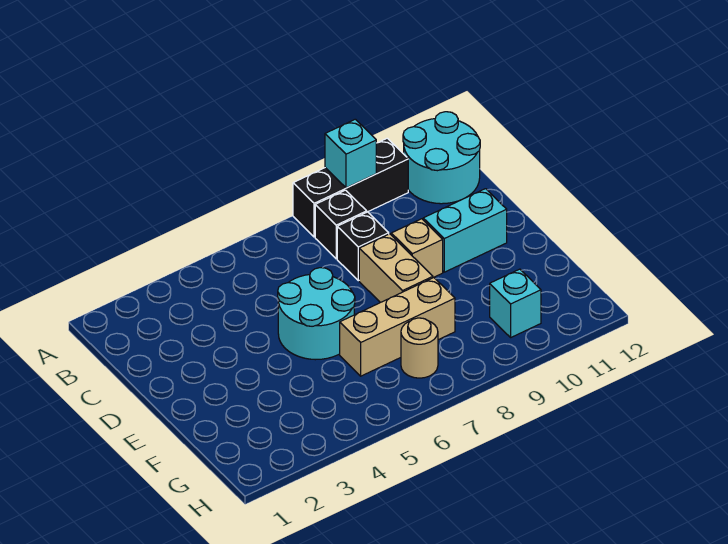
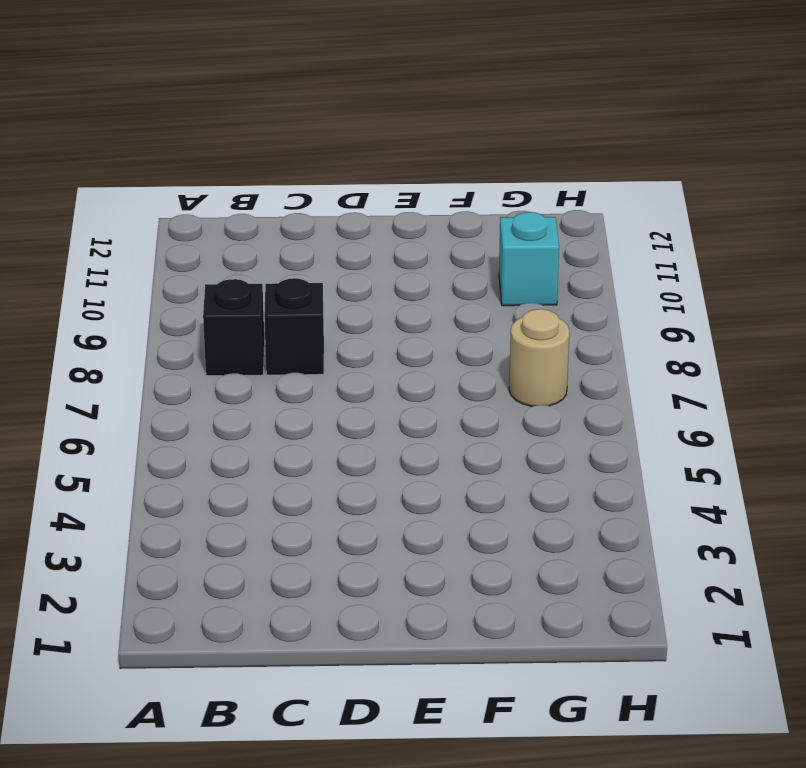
none -> black brick A8:A10 level 1
none -> cyan round brick A11:B12 level 1
none -> cyan round brick D5:E6 level 1

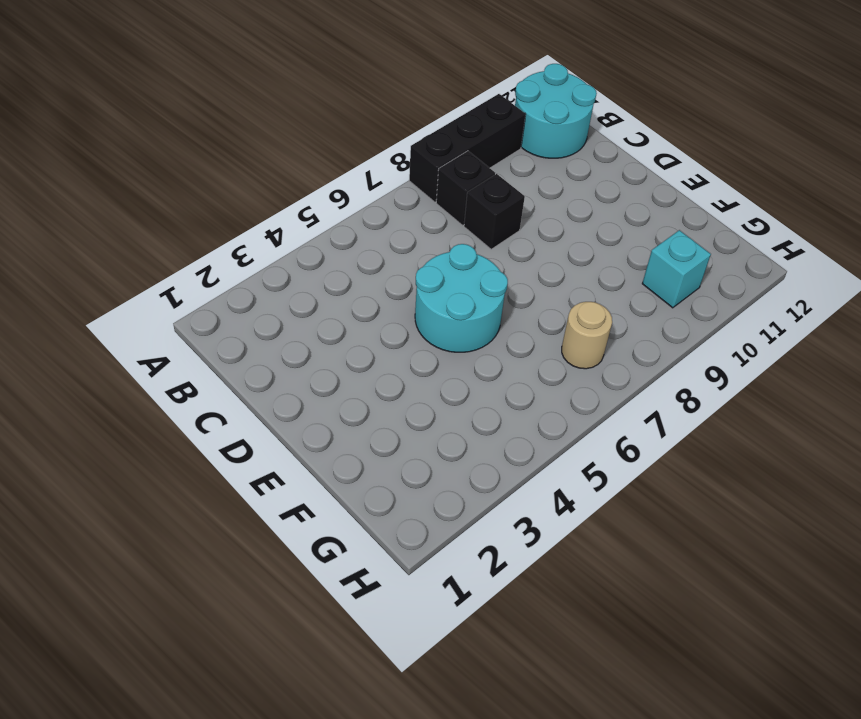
none -> tan brick D8:E8 level 1
none -> tan brick D9 level 1
none -> cyan brick D10:D11 level 1

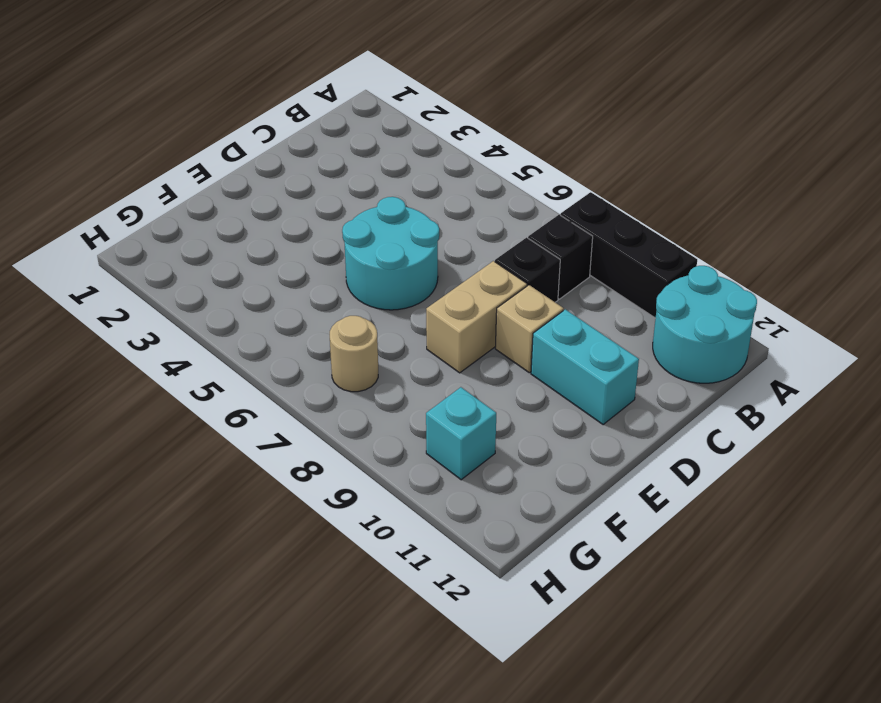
none -> tan brick F6:F8 level 1
none -> cyan brick A9 level 2

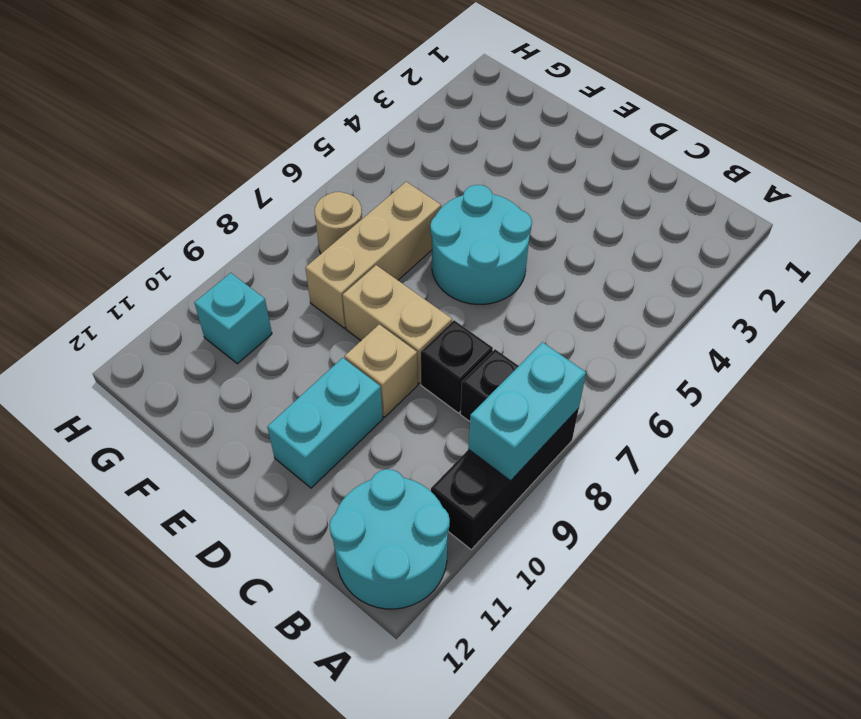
cyan brick A8:A9 level 2 -> cyan brick A9 level 2

